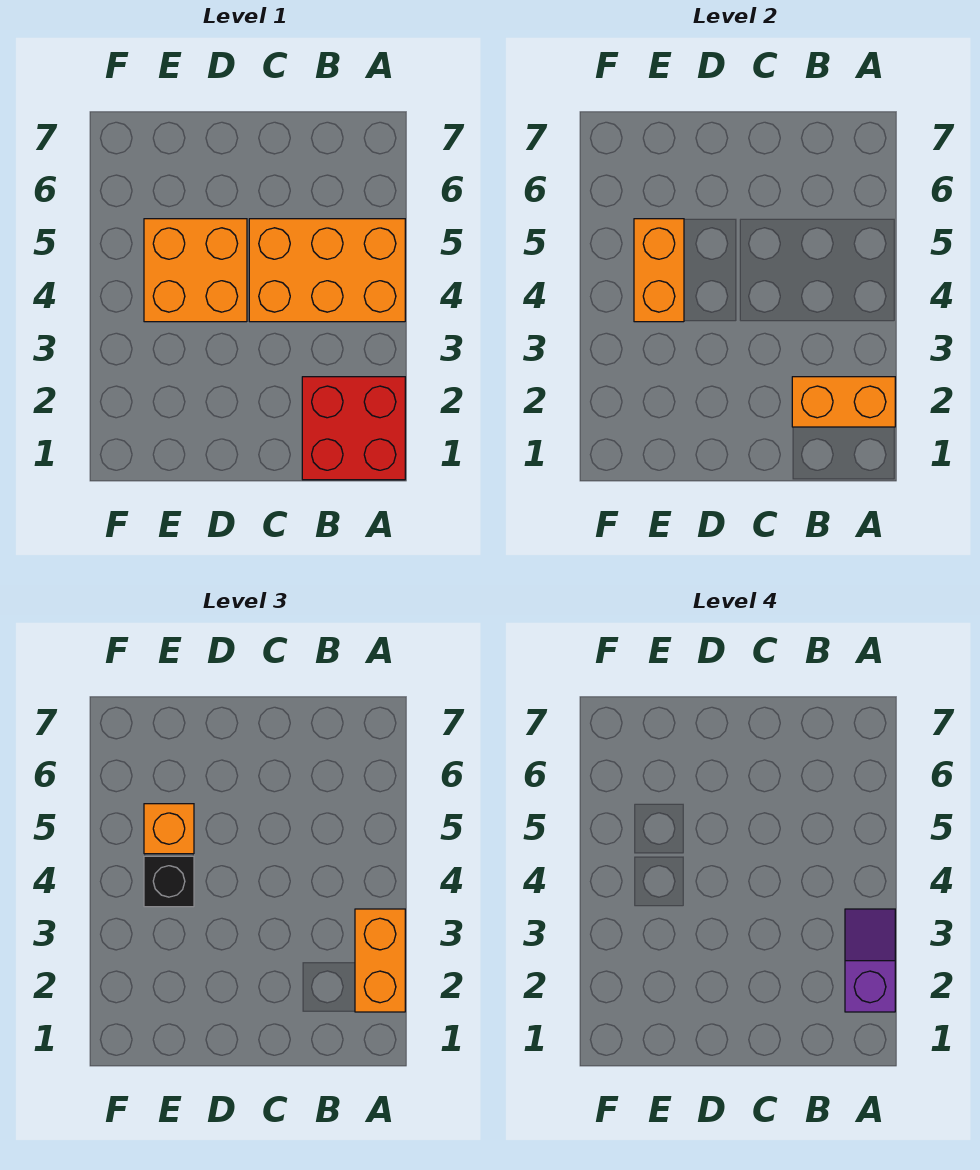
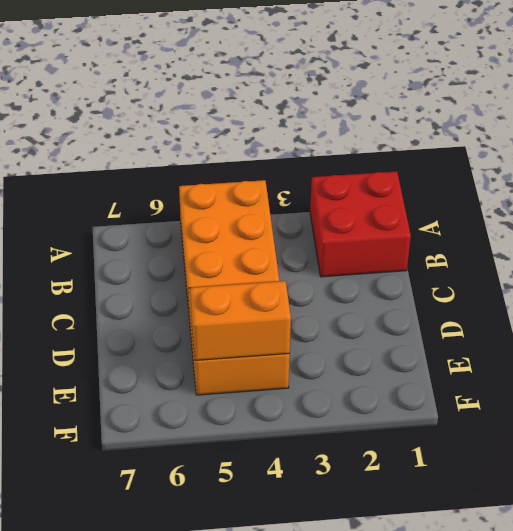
none -> orange brick A2:B2 level 2
none -> orange brick A2:A3 level 3

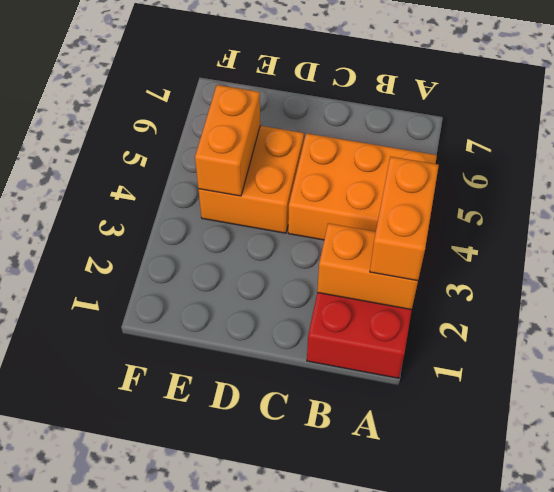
none -> black brick E4 level 3
none -> orange brick E5 level 3

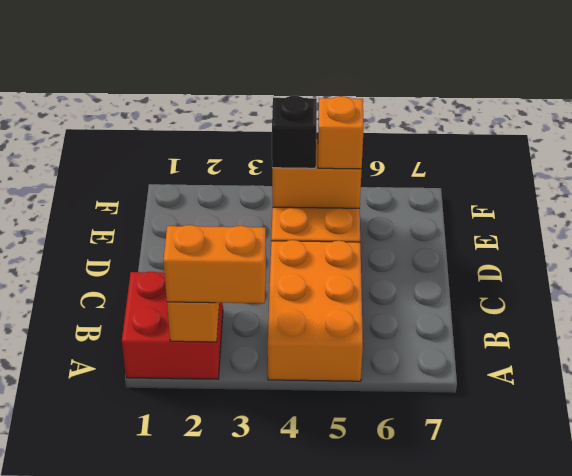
none -> purple slope A2:A3 level 4 top 2

